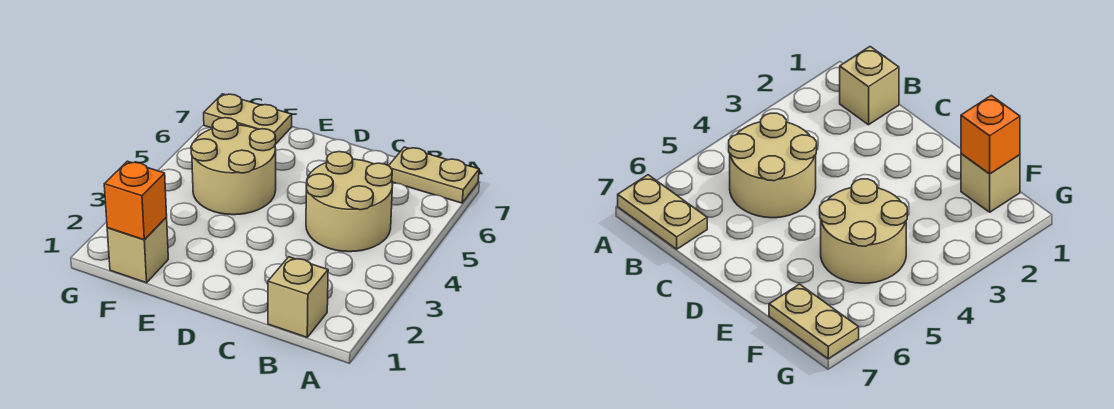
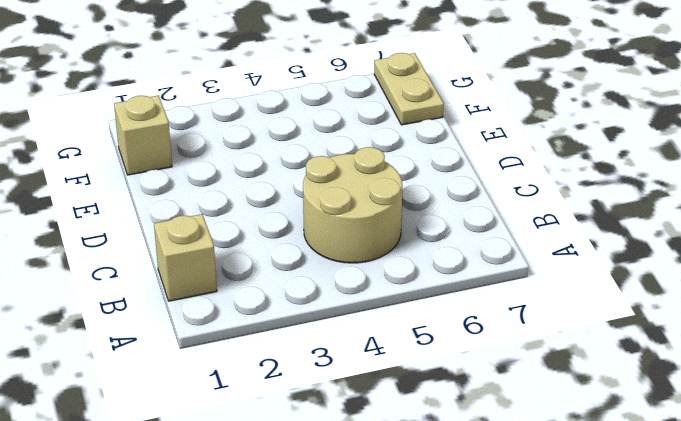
none -> tan plate A7:B7 level 1
none -> tan round brick E4:F5 level 1

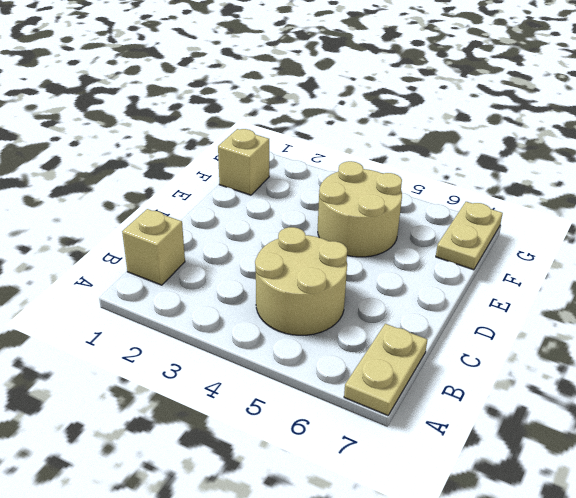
none -> orange brick F1 level 2

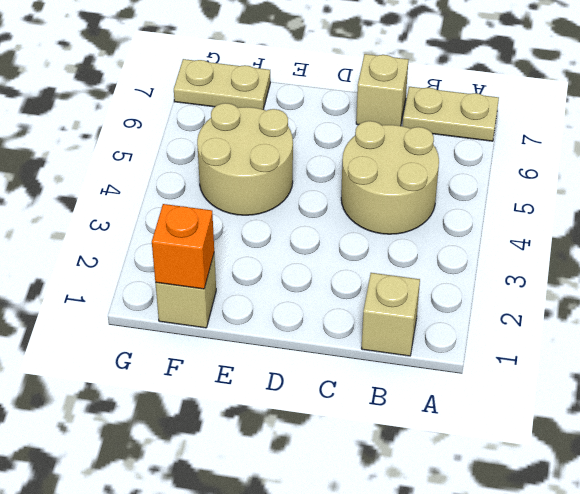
tan brick C7 level 1 -> none

